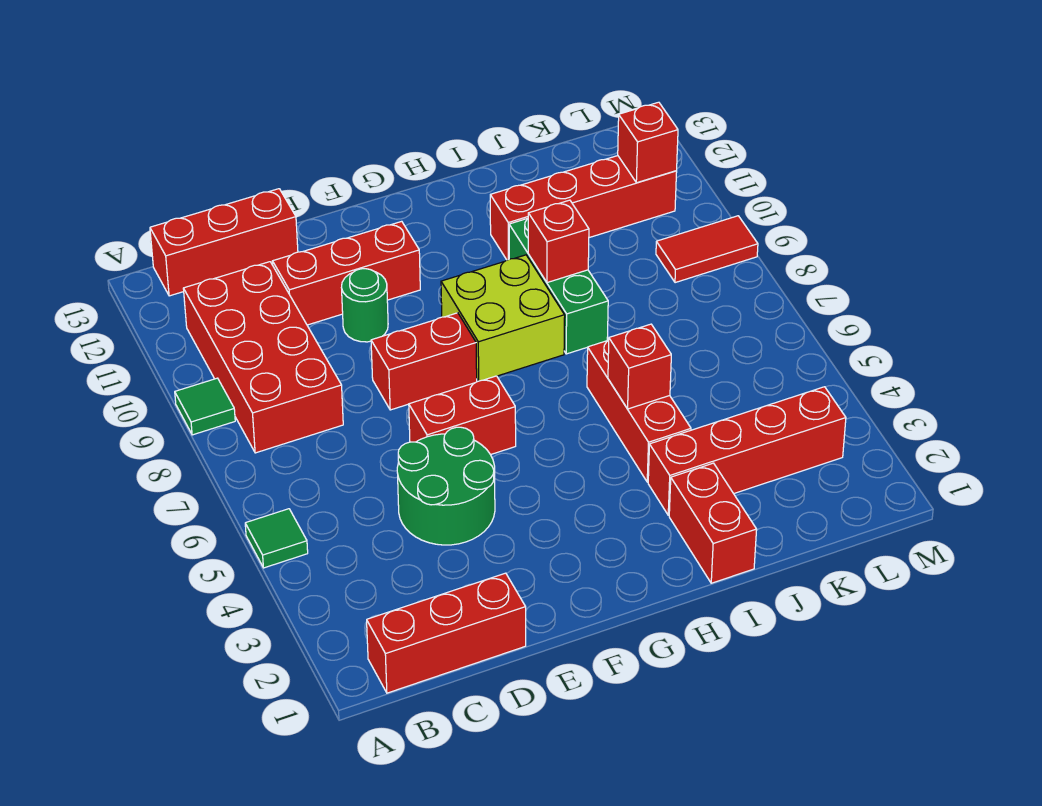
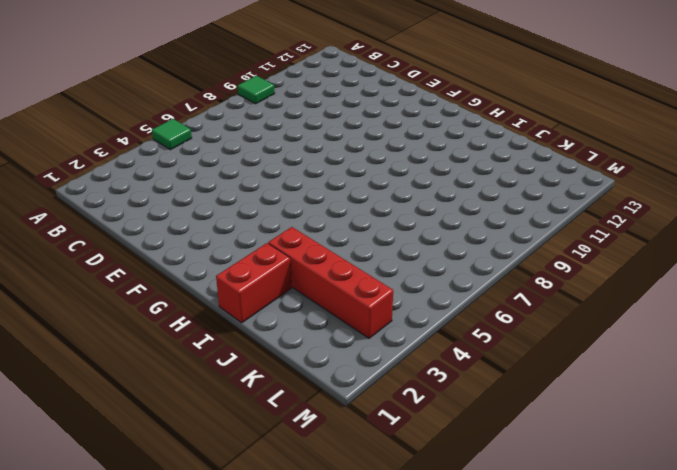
none -> red brick B1:D1 level 1
none -> red brick B8:C11 level 1
none -> red brick B13:D13 level 1

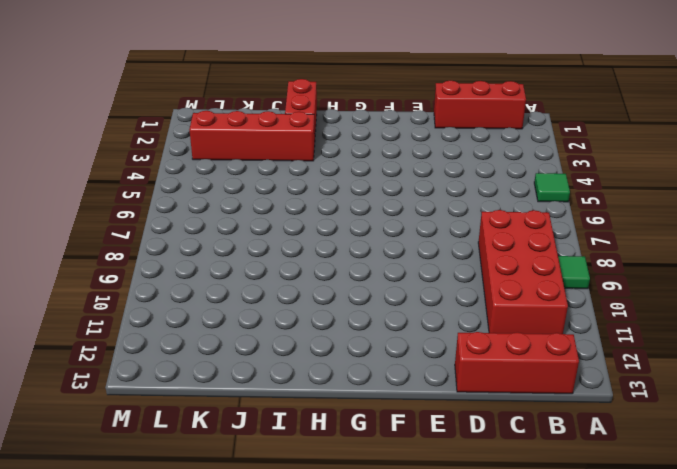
none -> green round brick D4:E5 level 1
none -> red brick D11:F11 level 1
none -> red brick E6:F6 level 1

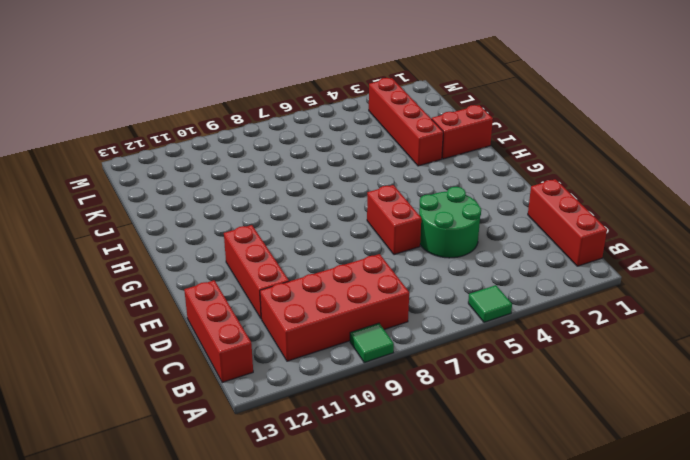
none -> red brick E8:F8 level 1
none -> green round brick E10 level 1
none -> lime brick G8:H9 level 1

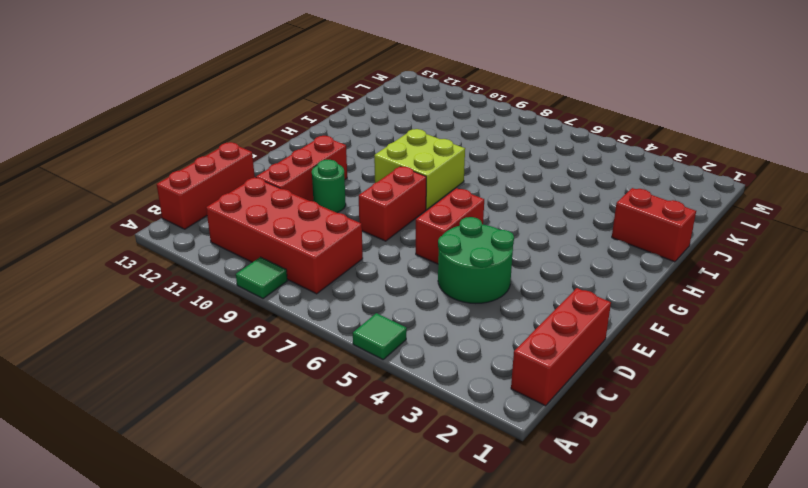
none -> red brick I3:L3 level 1
none -> red brick I4:I6 level 1
none -> green brick I8:I10 level 1

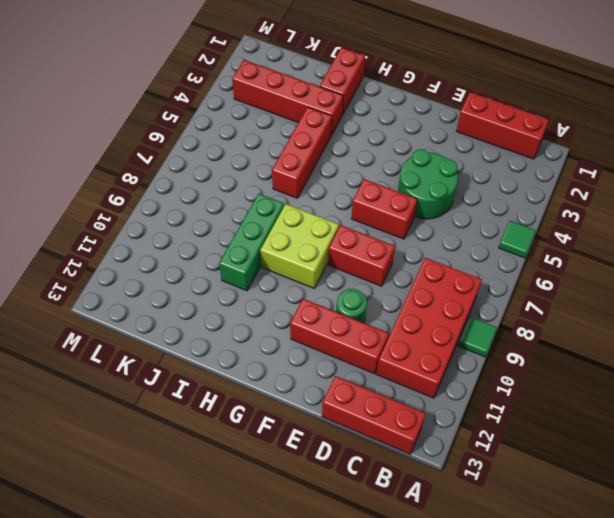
none -> red brick I11:L11 level 1
none -> red tile L9:M9 level 1
none -> red brick I5 level 2

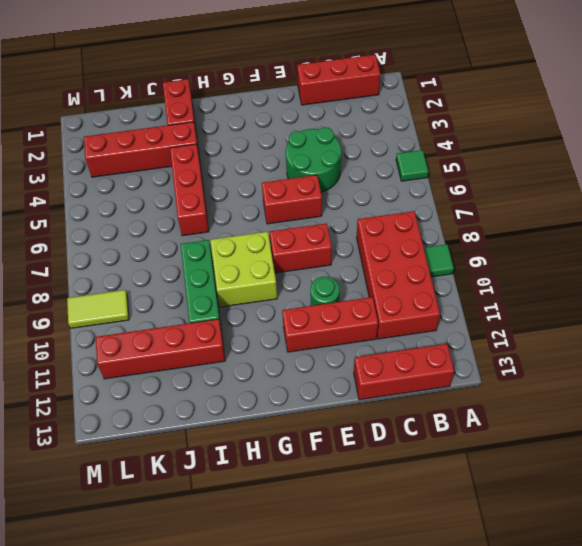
lime tile L9:M9 level 1 -> red tile L9:M9 level 1
none -> red brick I5 level 2
none -> red brick I9 level 2
none -> red brick L11 level 2

